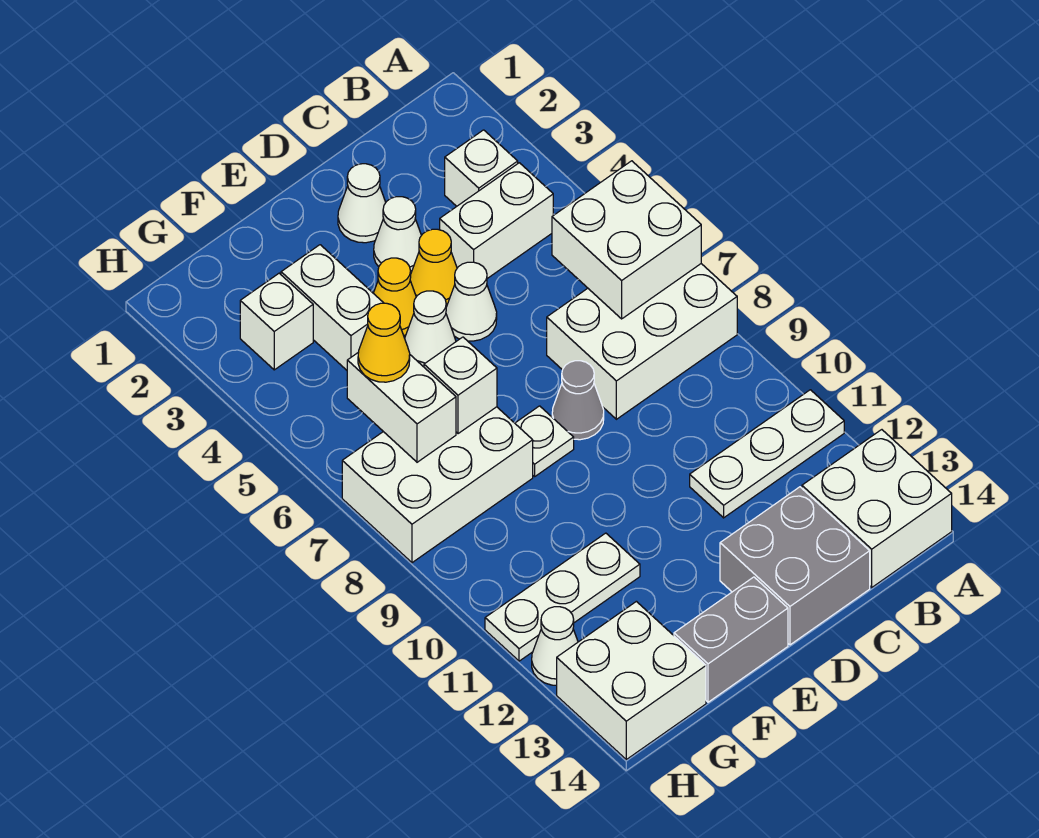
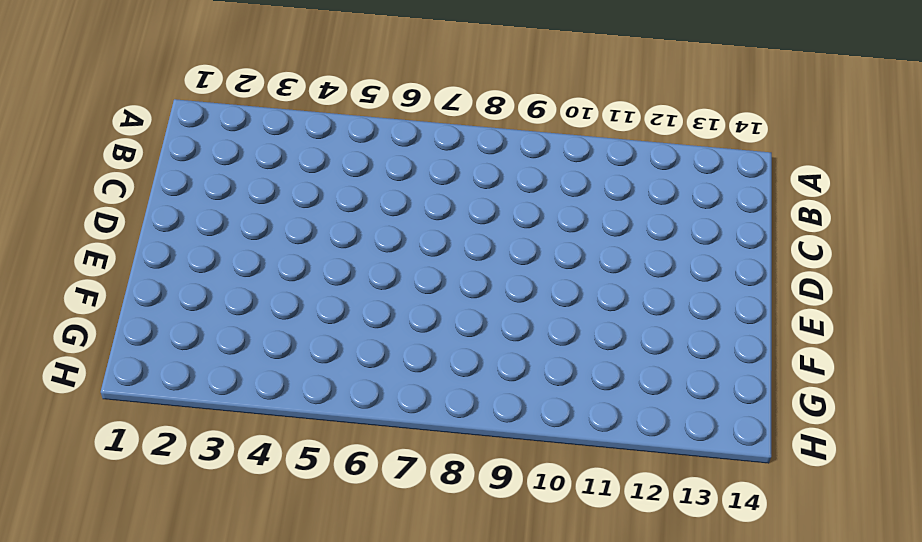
none -> white brick A7:C8 level 1
none -> white plate A11:C11 level 1
none -> white brick A13:B14 level 1

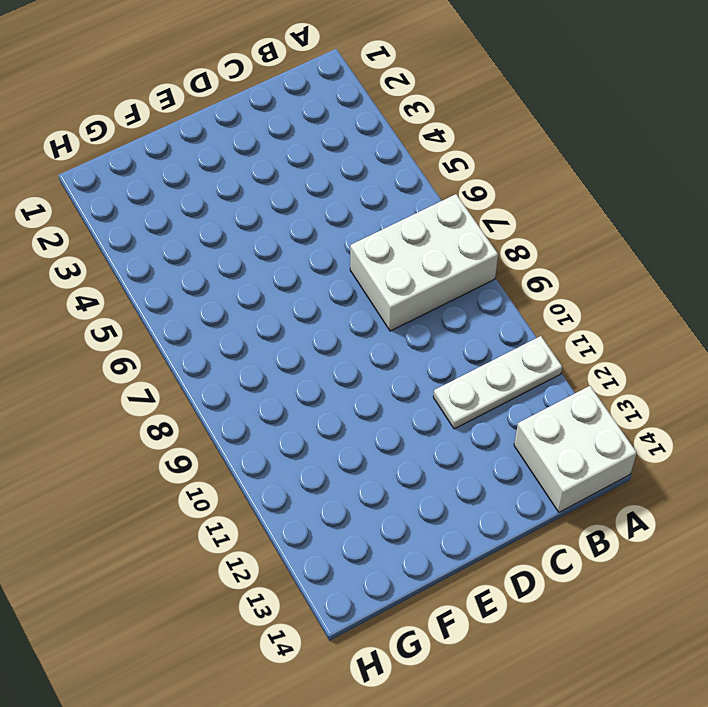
none -> white brick B3 level 1
none -> white brick B4:C4 level 1
none -> grey brick C13:D14 level 1

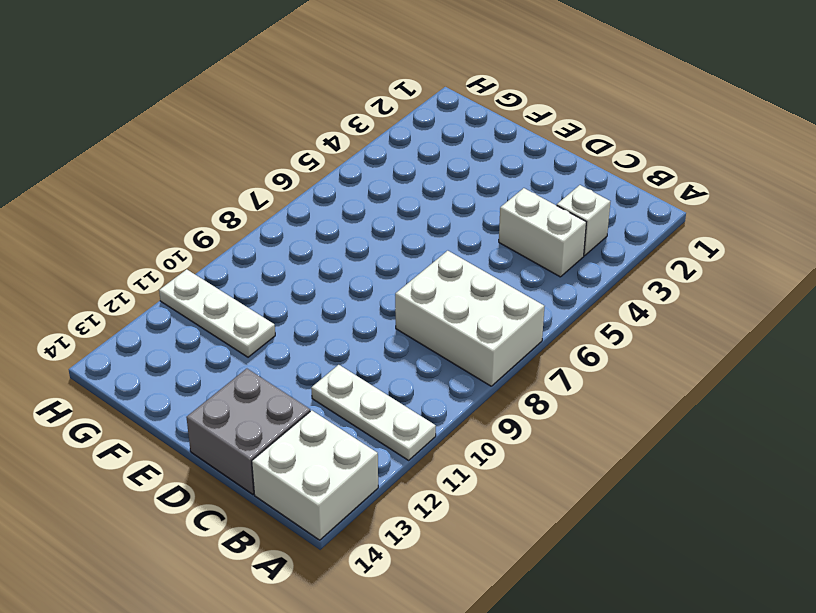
none -> white cone D2 level 1
none -> white cone D3 level 1
none -> yellow cone D4 level 1

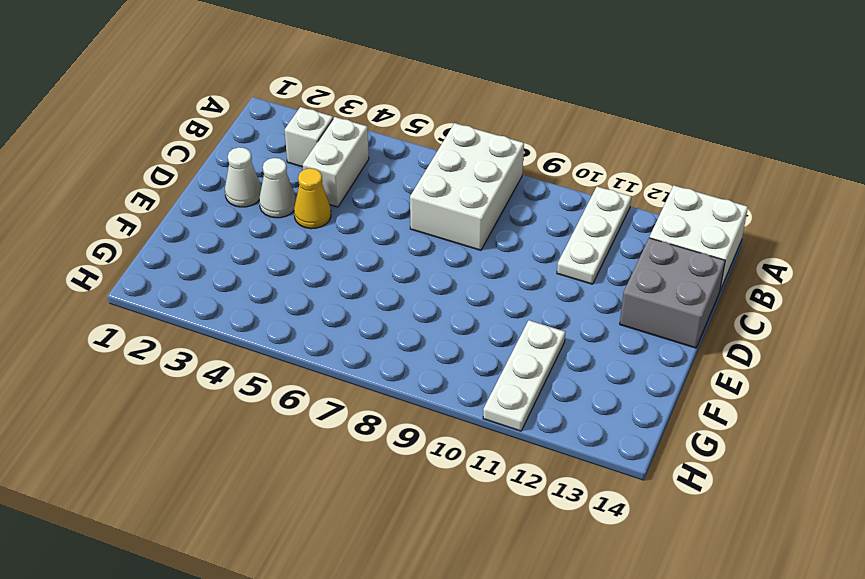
none -> white cone D5 level 1
none -> grey cone D8 level 1
none -> yellow cone E4 level 1

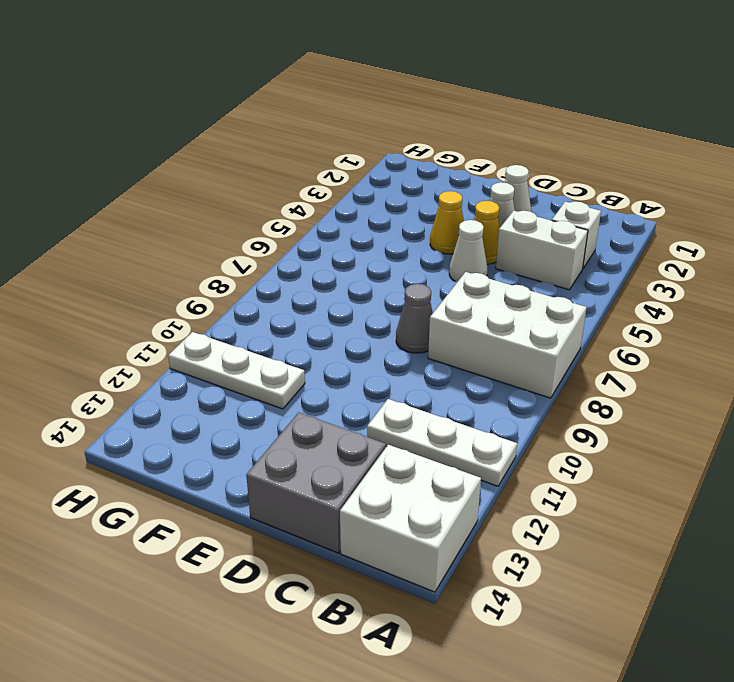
none -> white cone E5 level 1
none -> white plate E8 level 1
none -> grey brick E14:F14 level 1

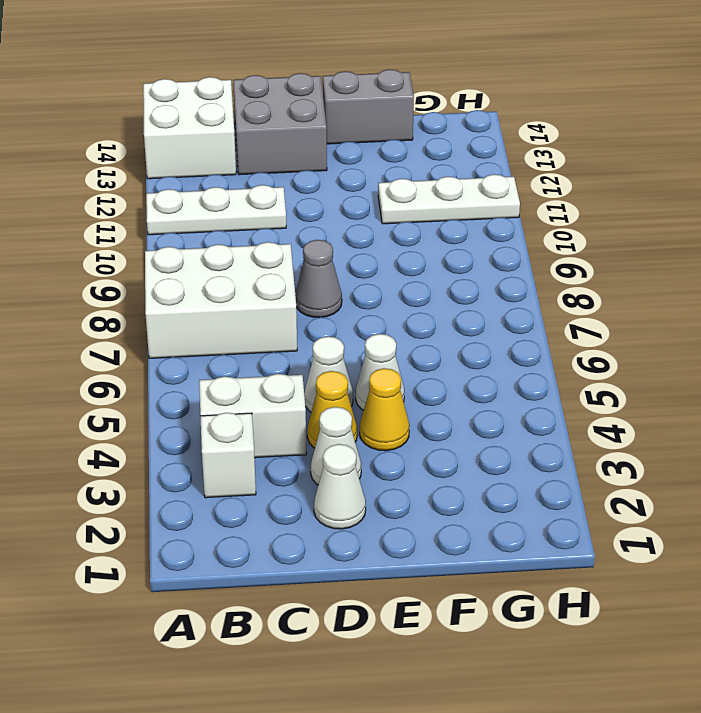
none -> white plate E8 level 1
none -> white brick F3:F4 level 1
none -> white brick F7:H8 level 1

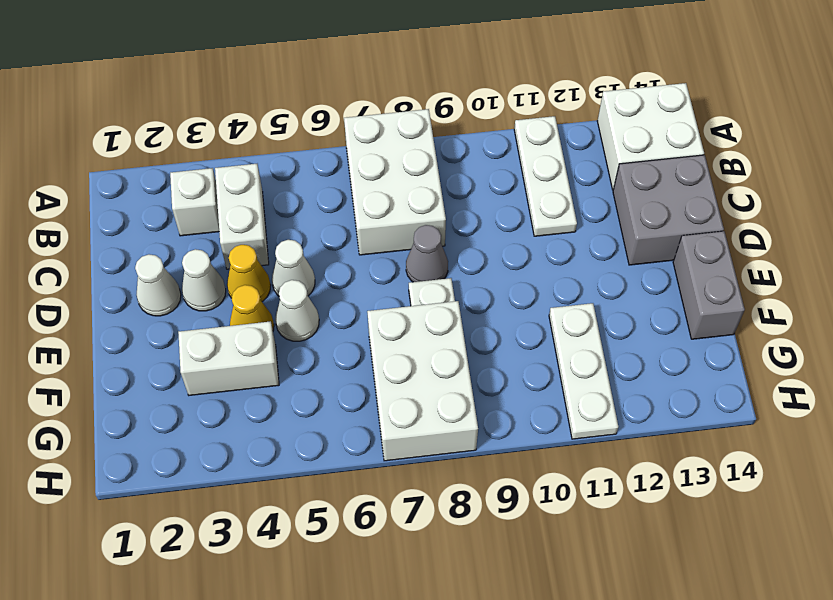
none -> white brick G3 level 1
none -> white brick G13:H14 level 1
none -> white cone H12 level 1

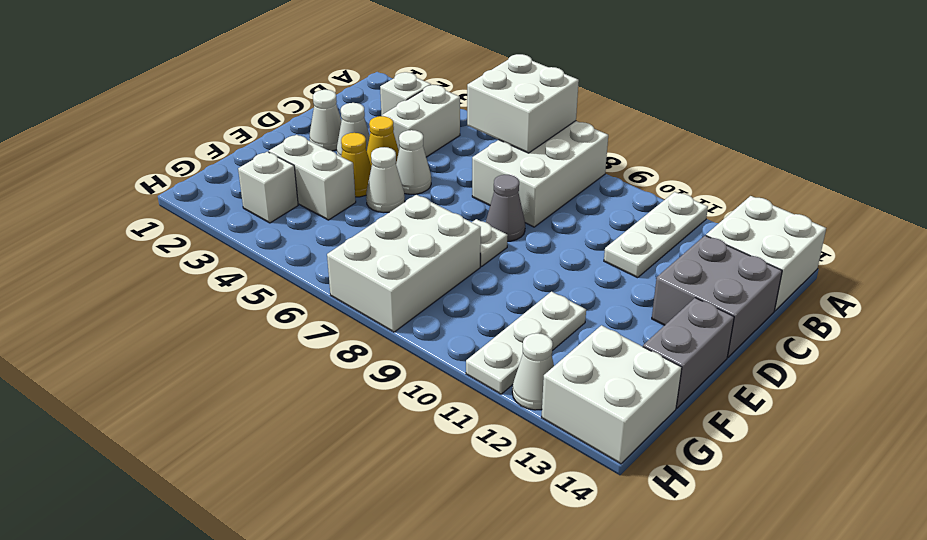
none -> white brick F7 level 2
none -> white brick G6:G7 level 2
none -> yellow cone G6 level 3

